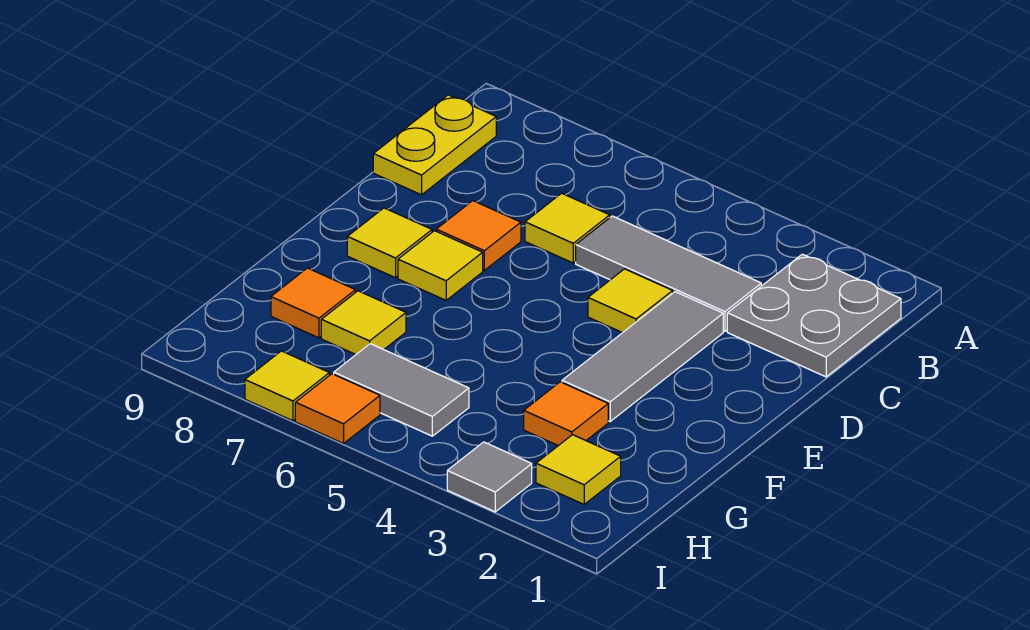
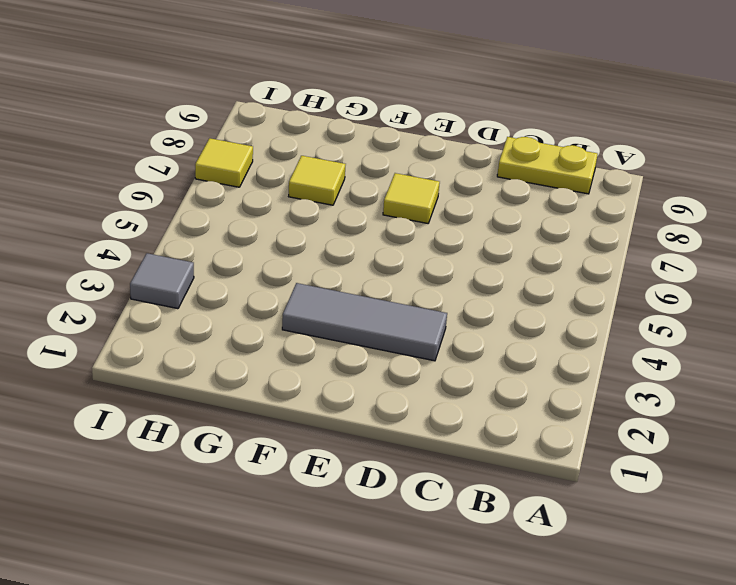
none -> grey plate B1:C2 level 1
none -> grey tile C3:C5 level 1
none -> yellow tile C6 level 1

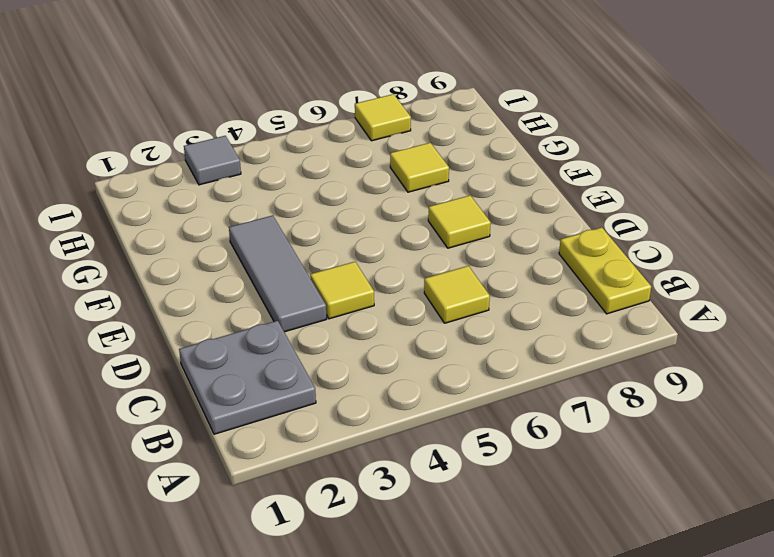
none -> grey tile C3:C5 level 1
none -> orange tile D7 level 1
none -> yellow tile E8 level 1

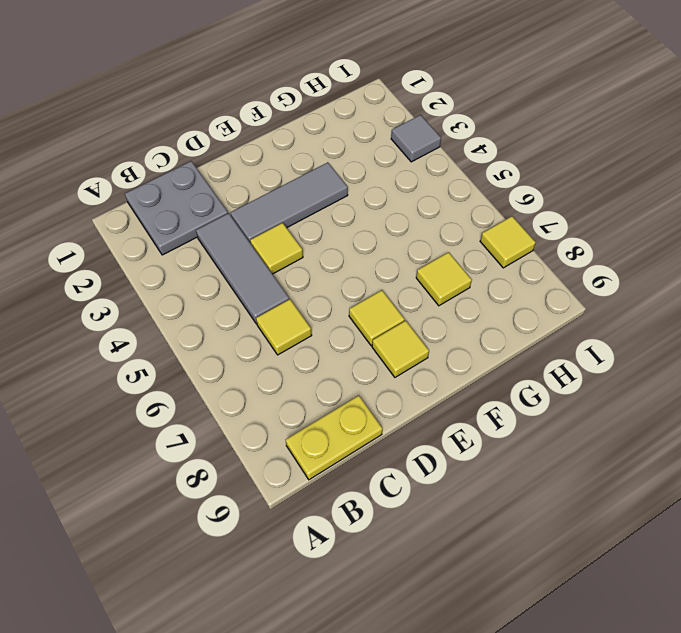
none -> orange tile D7 level 1
none -> orange tile G3 level 1
none -> orange tile G8 level 1

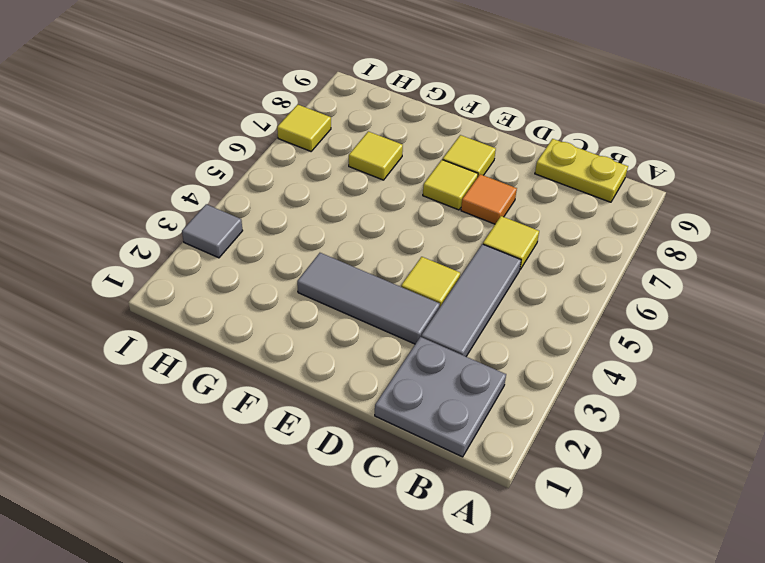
none -> orange tile G3 level 1
none -> orange tile G8 level 1
none -> yellow tile H2 level 1

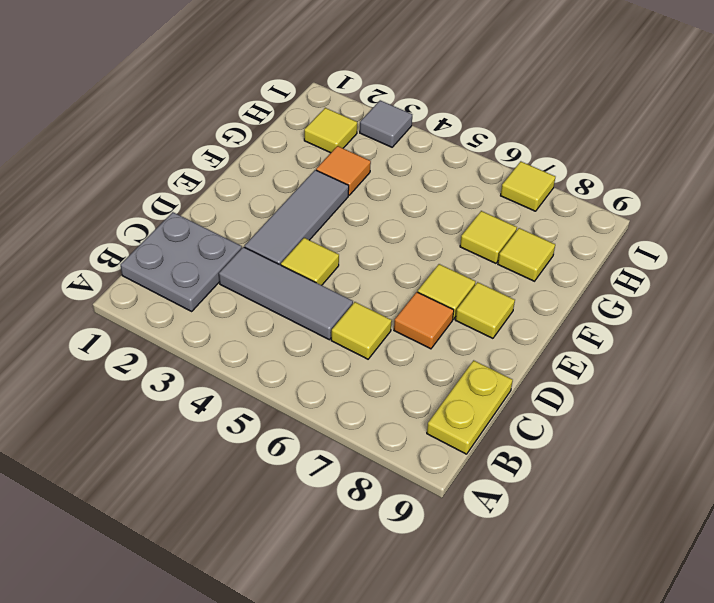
yellow tile G8 level 1 -> orange tile G8 level 1
none -> grey tile H5:H6 level 1
none -> orange tile I6 level 1

